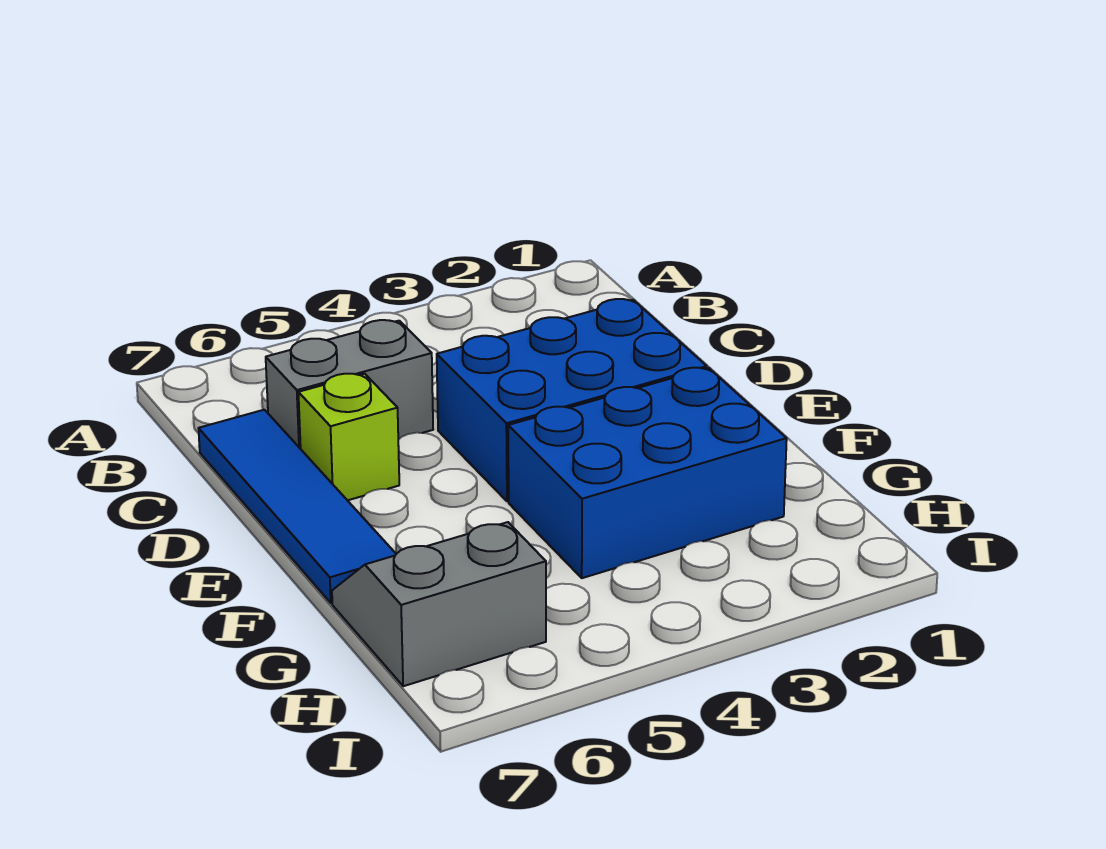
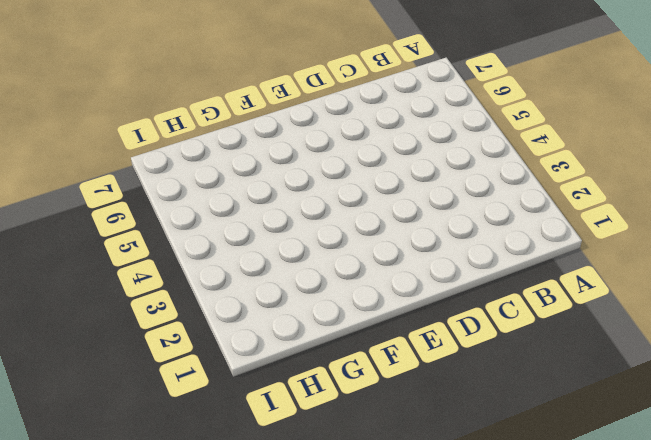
none -> grey brick C5:C6 level 1
none -> blue tile C7:F7 level 1

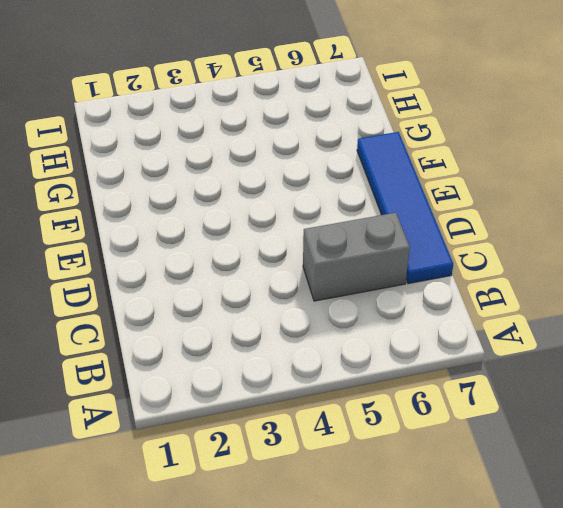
none -> blue brick D2:E4 level 1
none -> lime brick D6 level 1

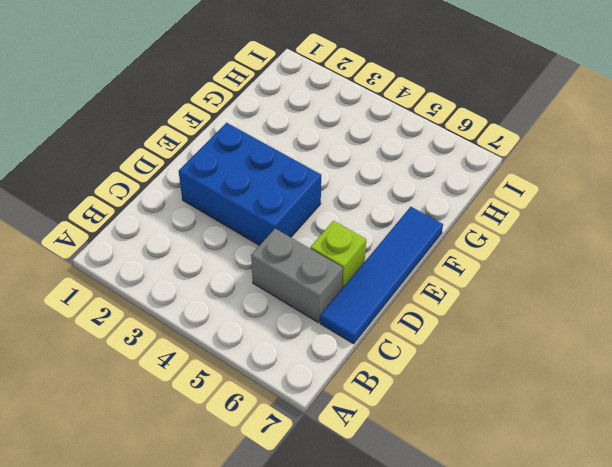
none -> blue brick F2:G4 level 1
none -> grey slope G6:H7 level 1 top H

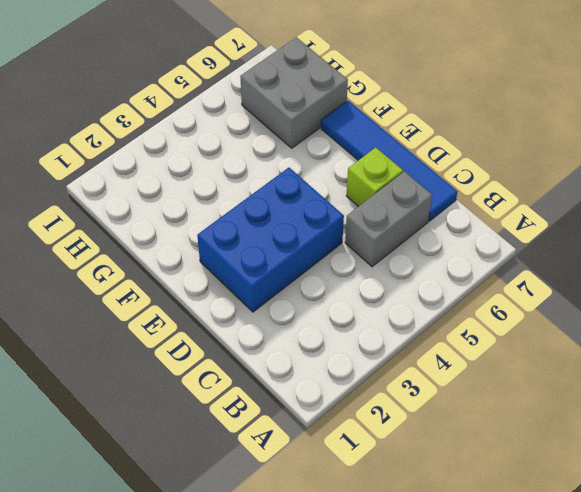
grey brick G6:H7 level 1 -> grey slope G6:H7 level 1 top H
none -> blue brick F2:G4 level 1

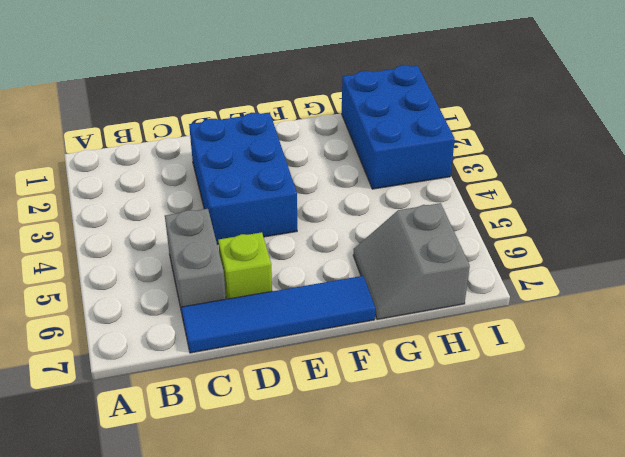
blue brick H1:I3 level 1 -> blue brick F2:G4 level 1

